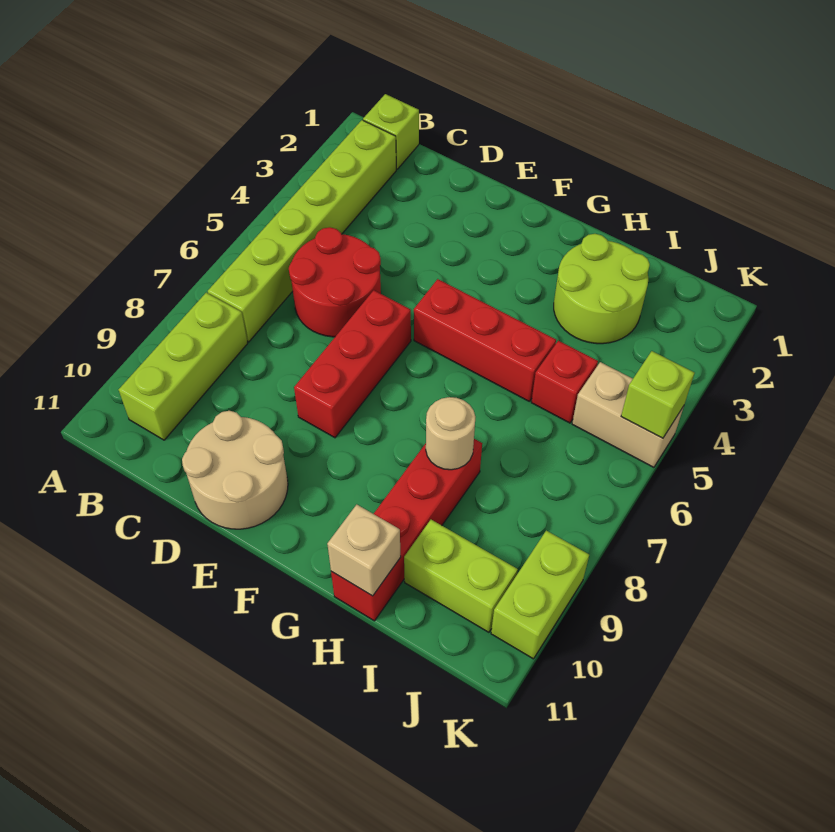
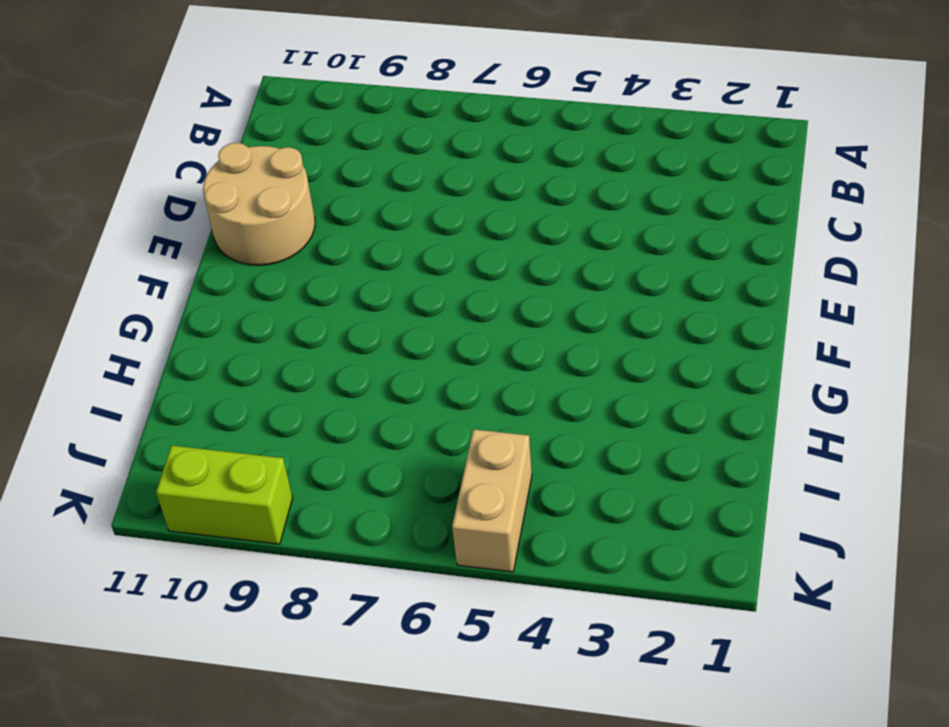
none -> lime brick B1 level 1
none -> lime brick B2:B7 level 1
none -> lime brick B8:B10 level 1

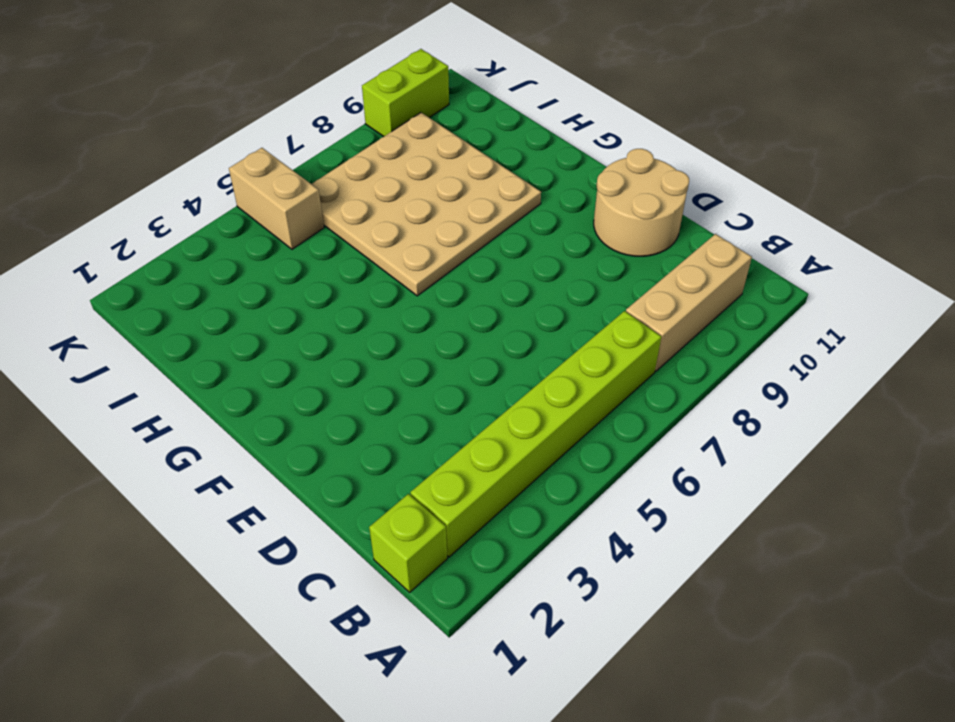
tan brick B8:B10 level 1 -> lime brick B8:B10 level 1
tan plate G6:J9 level 1 -> red brick H8:H11 level 1
none -> red round brick C5:D6 level 1
none -> red brick E6:E8 level 1
none -> red brick F5:H5 level 1

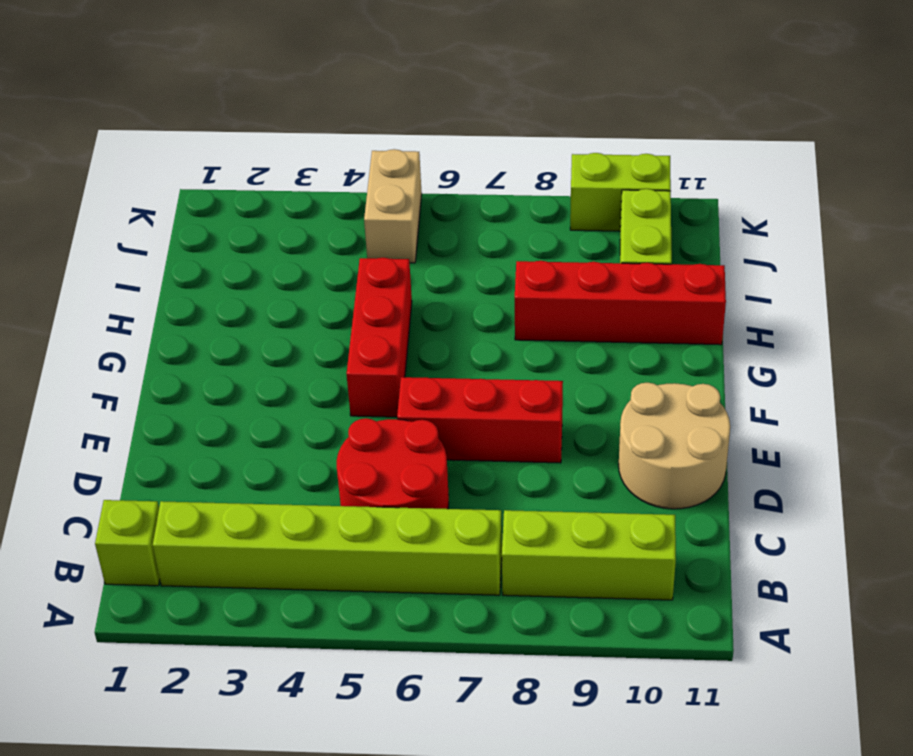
none -> lime round brick H2:I3 level 1
none -> red brick I5 level 1
none -> tan round brick H8 level 2

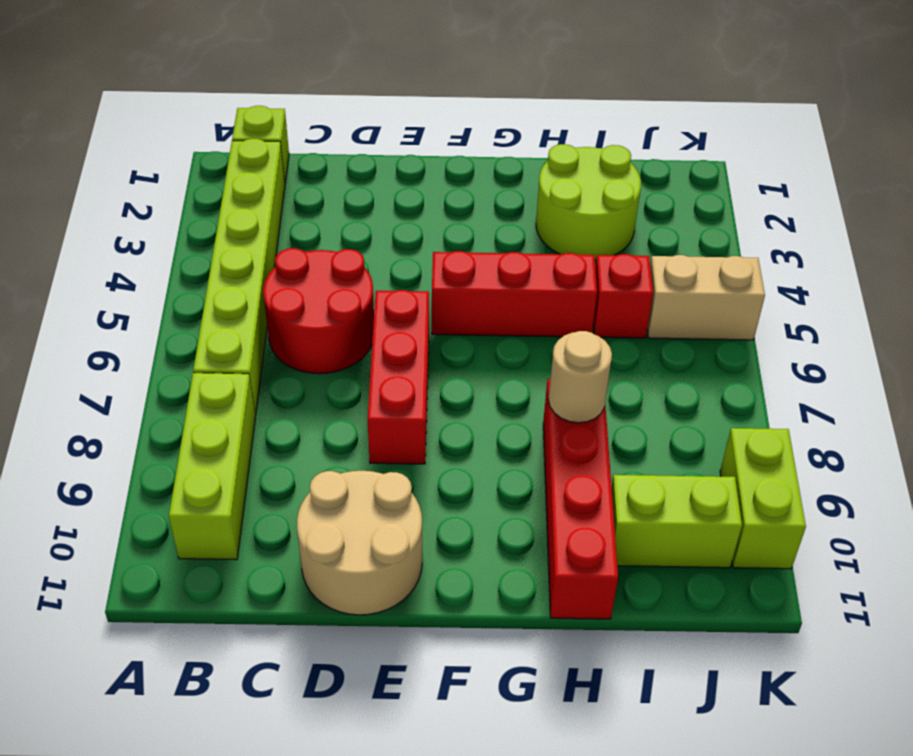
none -> tan brick H11 level 2
none -> lime brick K5 level 2

